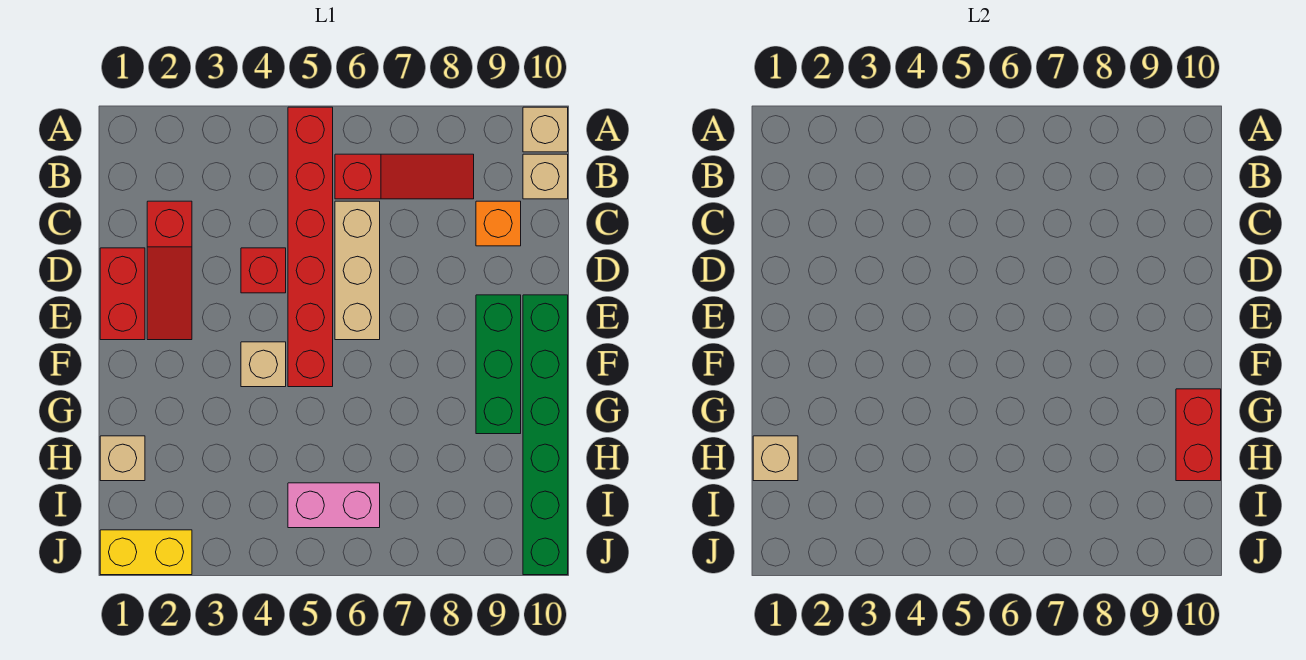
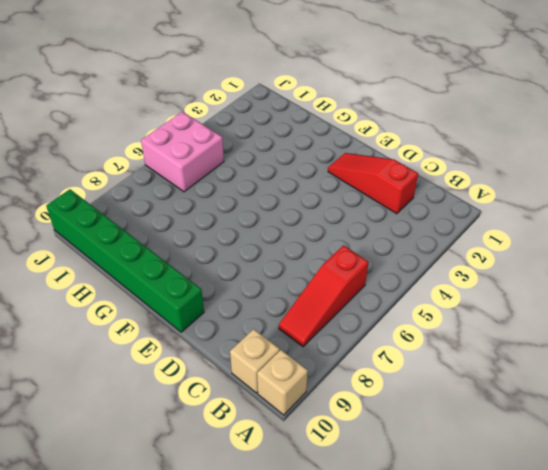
pink brick I5:J6 level 1 -> pink brick I5:I6 level 1
none -> red brick A5:F5 level 1
none -> tan brick C6:E6 level 1
none -> orange brick C9 level 1

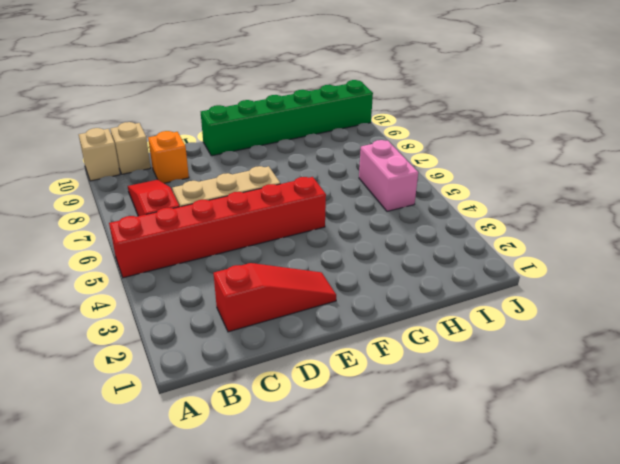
none -> red brick D1:E1 level 1
none -> red brick D4 level 1
none -> green brick E9:G9 level 1

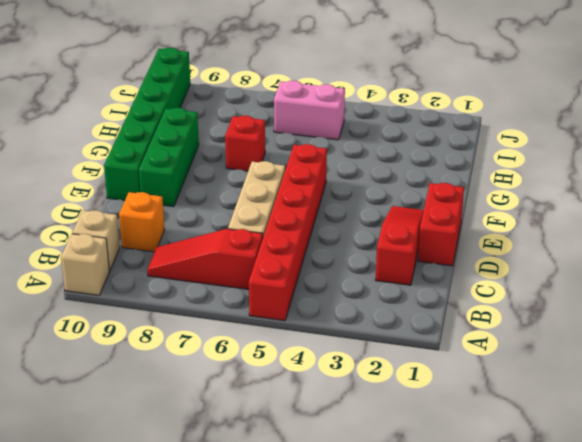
red brick G7 level 1 -> red brick D4 level 1
none -> tan brick F4 level 1
none -> tan brick H1 level 1
none -> yellow brick J1:J2 level 1

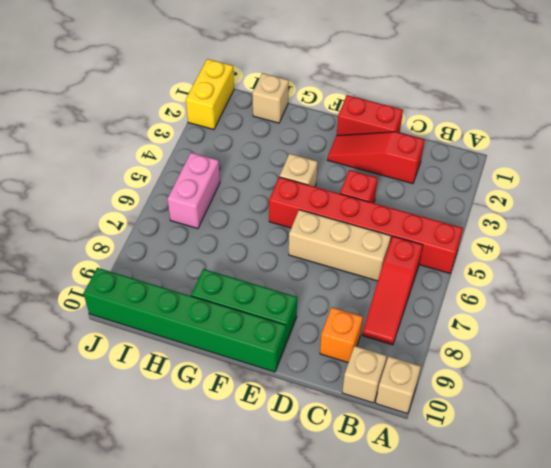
none -> red brick G10:H10 level 2
none -> tan brick H1 level 2

